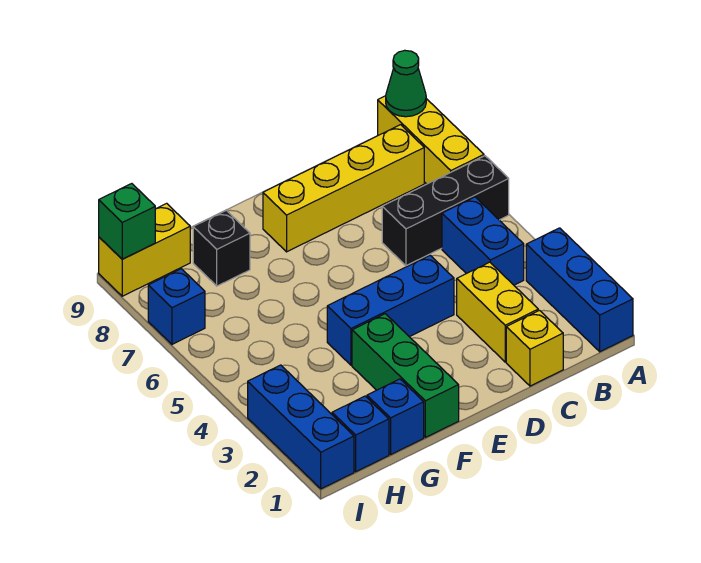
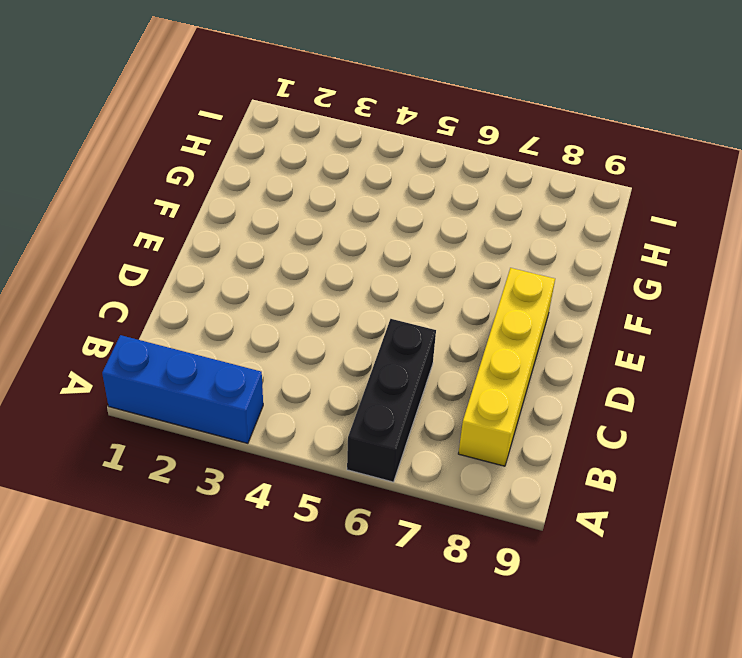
none -> yellow brick A7:A9 level 1
none -> blue brick B4:B5 level 1
none -> yellow brick C1 level 1

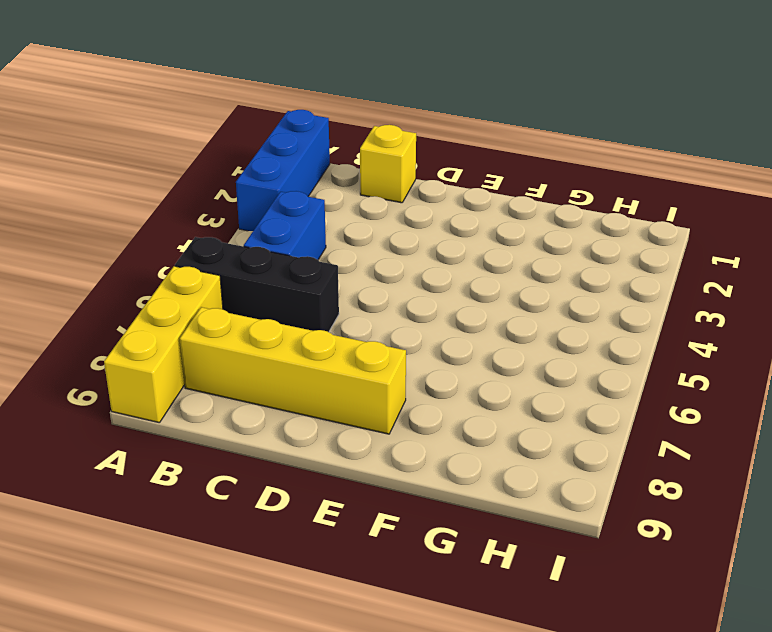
none -> yellow brick C2:C3 level 1
none -> blue brick D4:F4 level 1
none -> green brick F1:F3 level 1

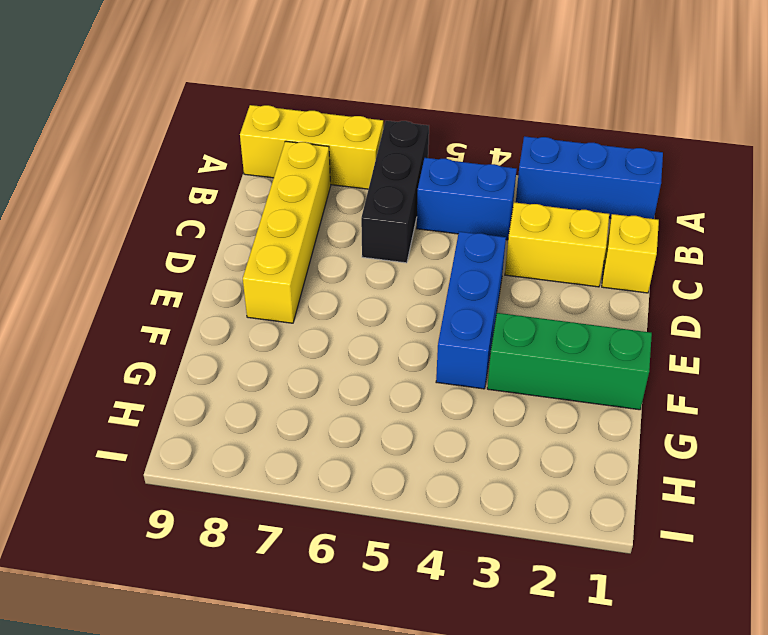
none -> blue brick G1 level 1
none -> black brick G8 level 1
none -> blue brick H1 level 1

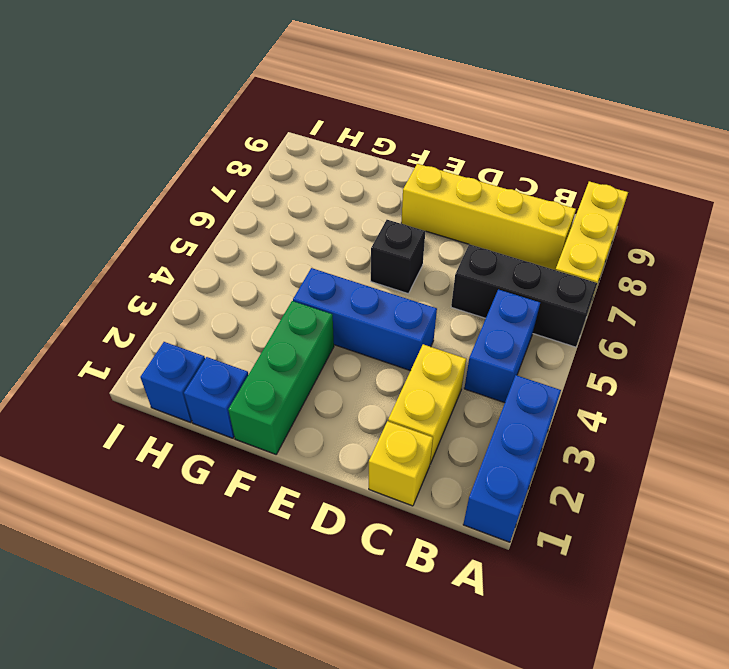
black brick E6 level 1 -> black brick G8 level 1
none -> yellow brick H9:I9 level 1
none -> blue brick I1:I3 level 1
none -> blue brick I7 level 1

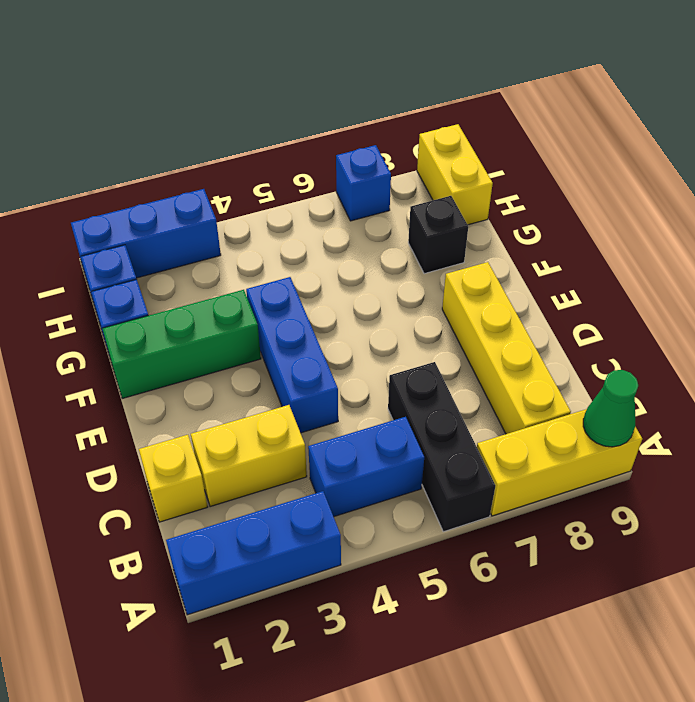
none -> green brick I9 level 2

